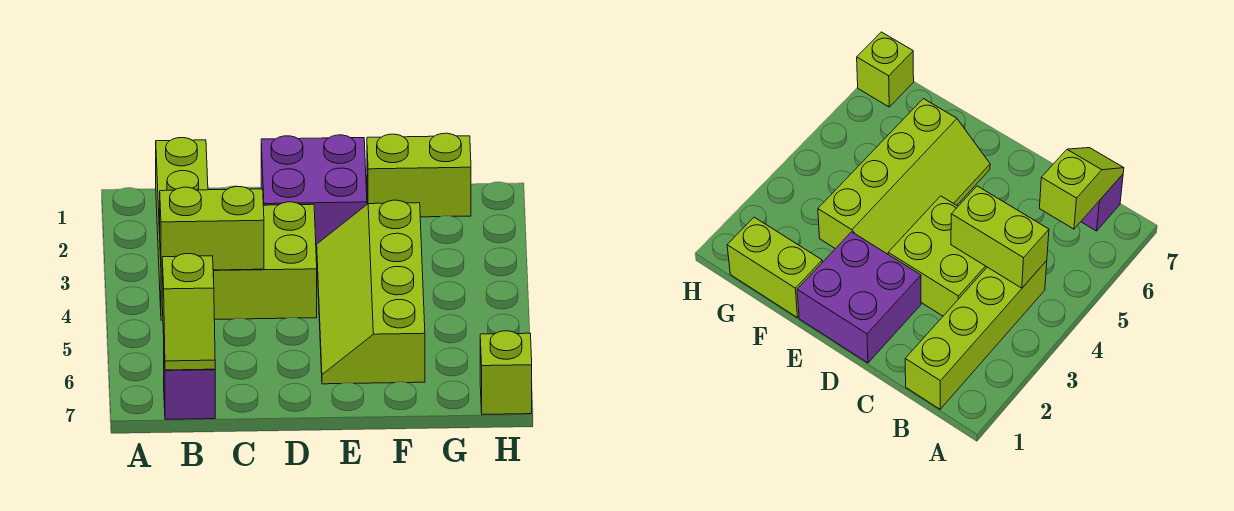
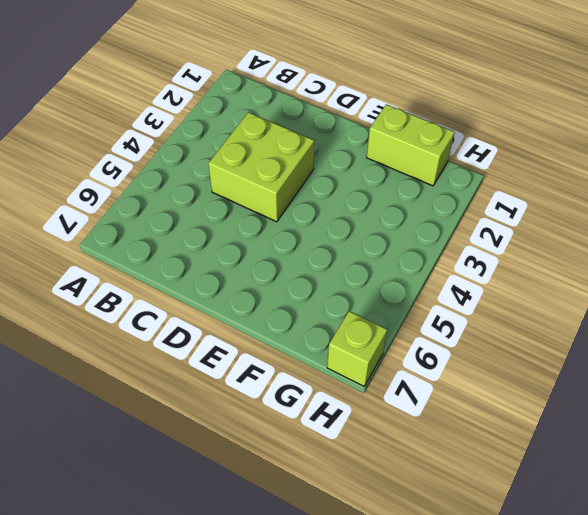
none -> lime brick B1:B4 level 1
none -> purple brick B7 level 1

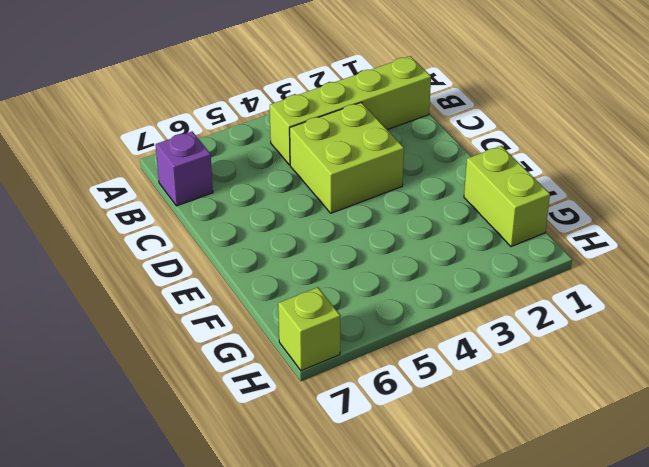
none -> purple brick D1:E2 level 1
none -> lime slope E3:F6 level 1 top F

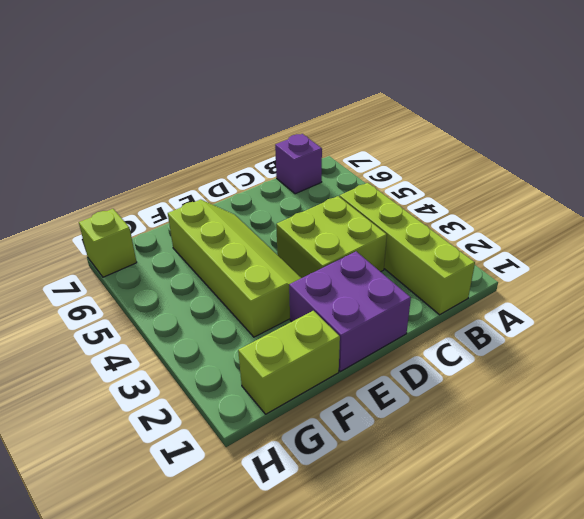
none -> lime brick B4:C4 level 2
none -> lime slope B6:B7 level 2 top 6

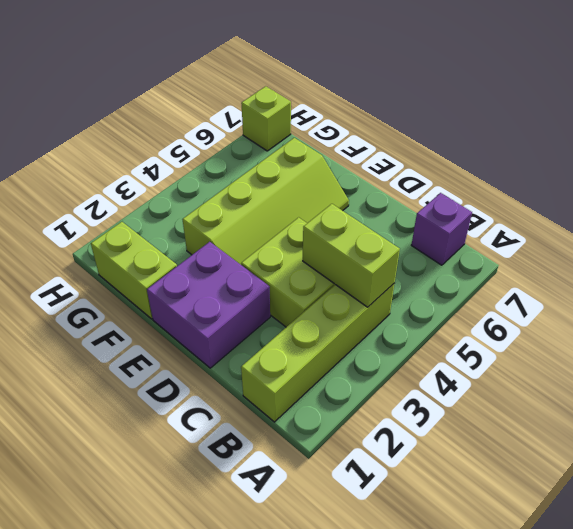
none -> lime slope B6:B7 level 2 top 6

